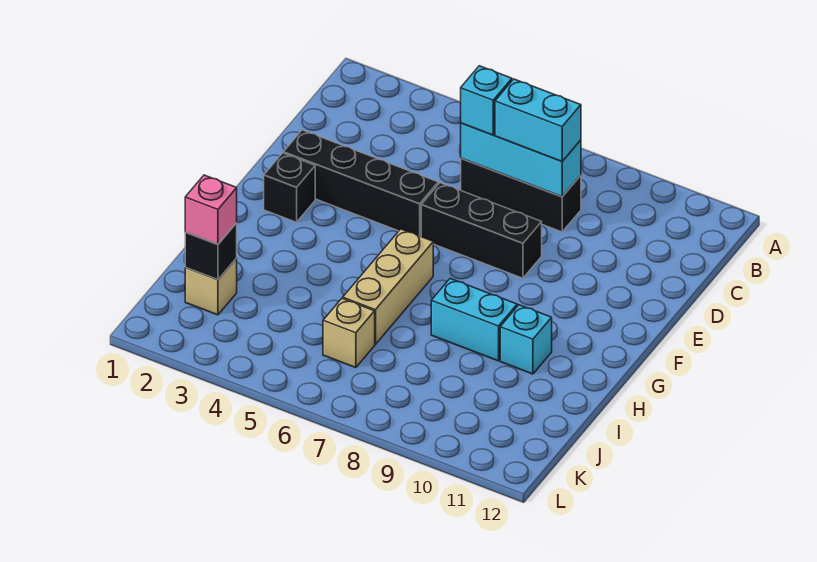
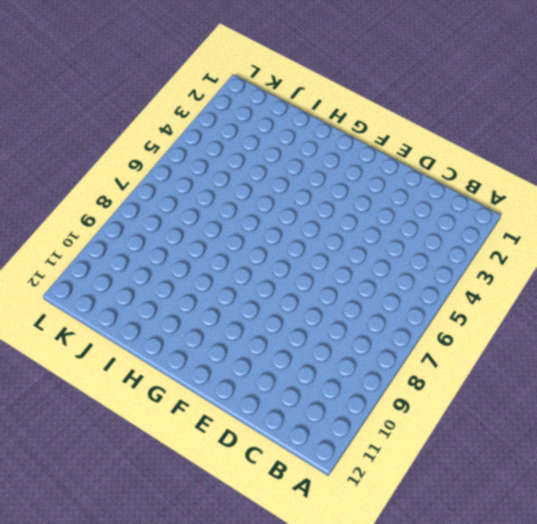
none -> black brick C6:C8 level 1
none -> black brick E2:E5 level 1
none -> black brick E6:E8 level 1

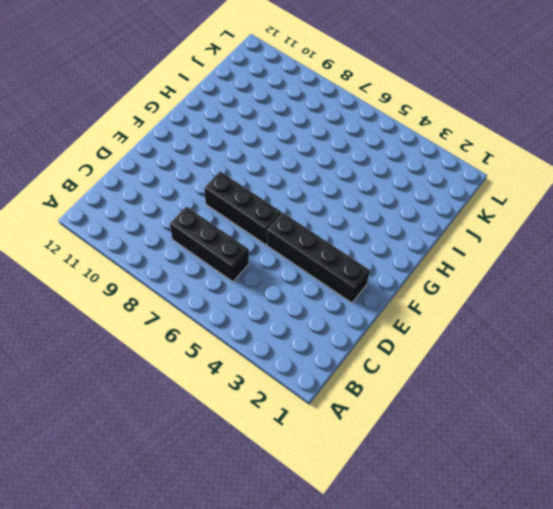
none -> black brick F2 level 1
none -> tan brick G6:I6 level 1
none -> cyan brick H8:H9 level 1

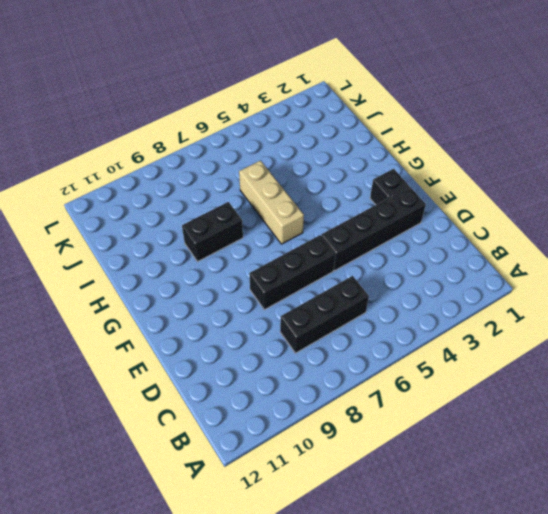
black brick H8:H9 level 1 -> cyan brick H8:H9 level 1
none -> cyan brick H10 level 1
none -> tan brick J2 level 1
none -> tan brick J6 level 1

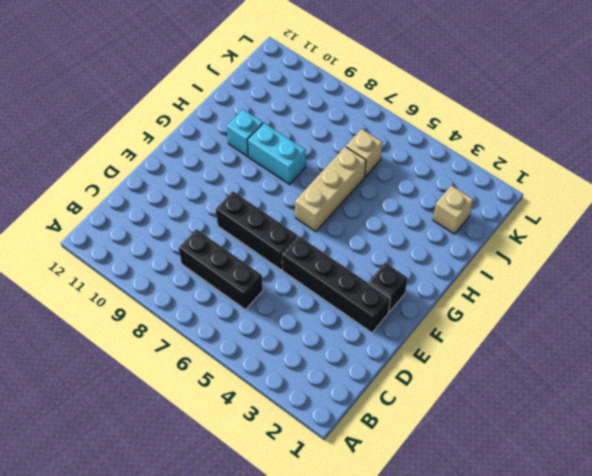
none -> cyan brick C6:C8 level 2
none -> black brick J2 level 2
none -> cyan brick C6 level 3

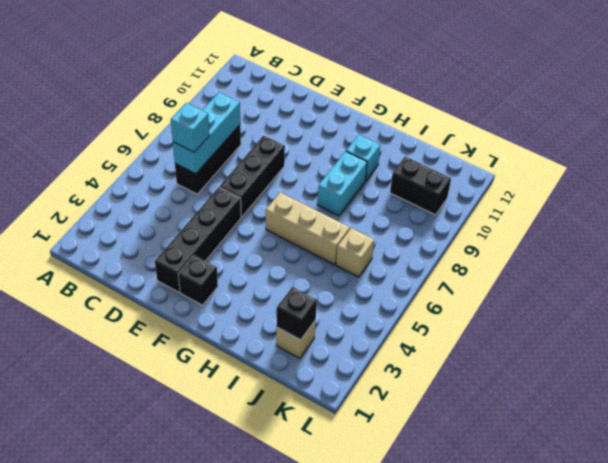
black brick J10:K10 level 1 -> none
none -> cyan brick C7:C8 level 3
none -> pink brick J2 level 3

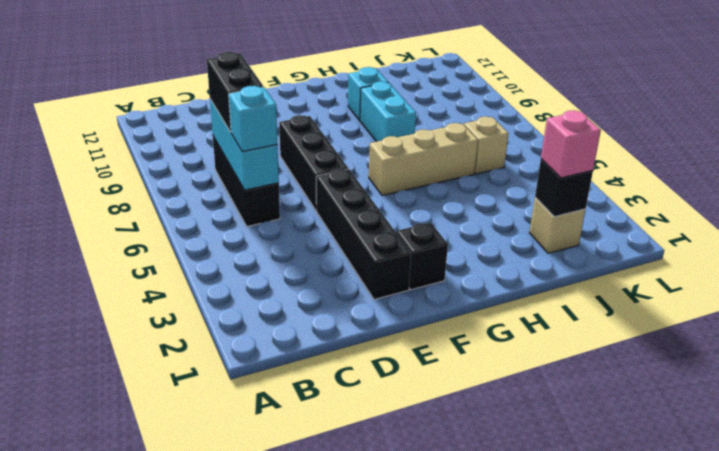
black brick C7:C8 level 3 -> cyan brick C7:C8 level 3

